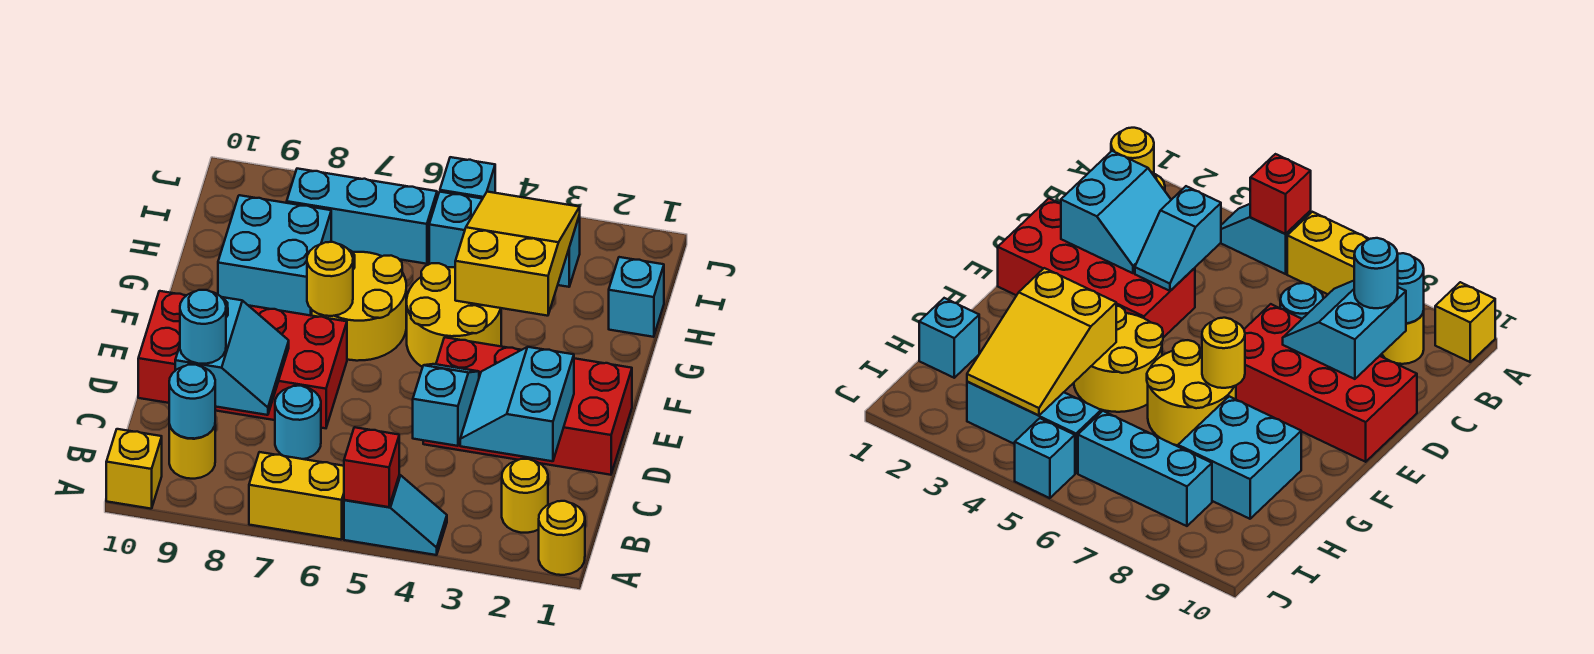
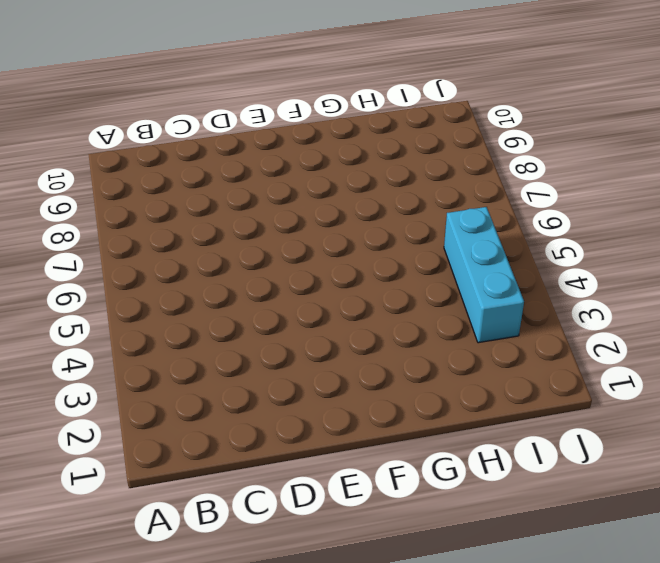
none -> yellow round brick A1 level 1
none -> cyan slope A4:A5 level 1 top 5
none -> yellow brick A6:A7 level 1

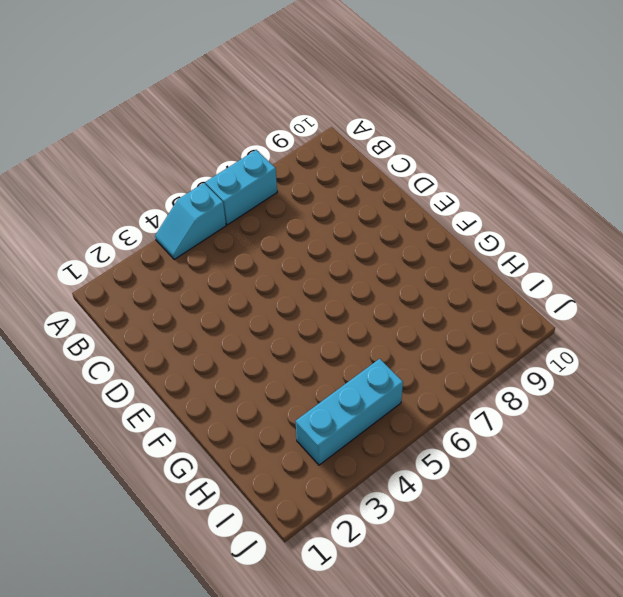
cyan brick A6:A7 level 1 -> yellow brick A6:A7 level 1
none -> yellow round brick A1 level 1
none -> yellow brick A10 level 1
none -> yellow round brick B2 level 1

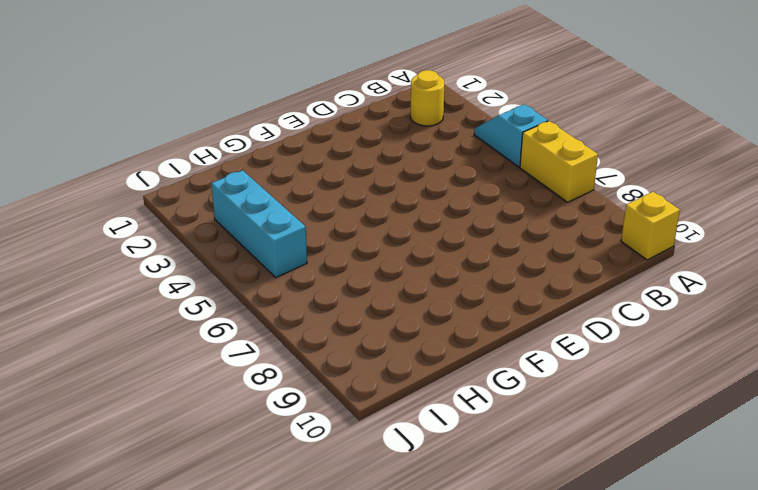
none -> yellow round brick A1 level 1
none -> yellow round brick B9 level 1
none -> cyan round brick C7 level 1

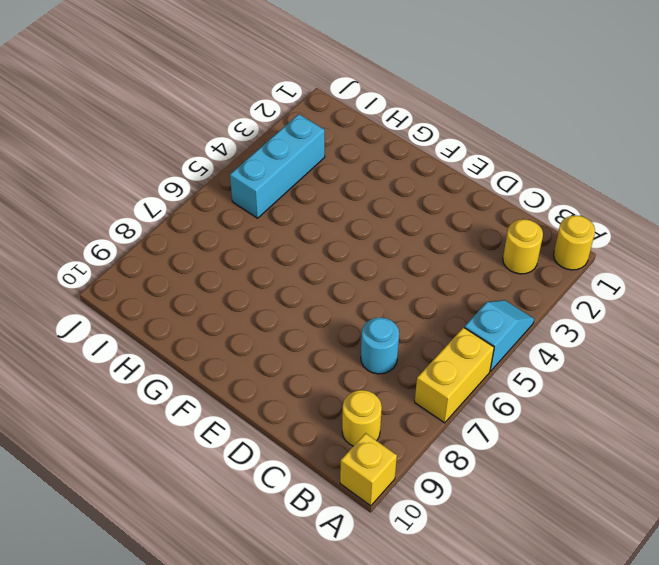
none -> red brick D1:E4 level 1
none -> red brick D7:E10 level 1
none -> yellow round brick F4:G5 level 1

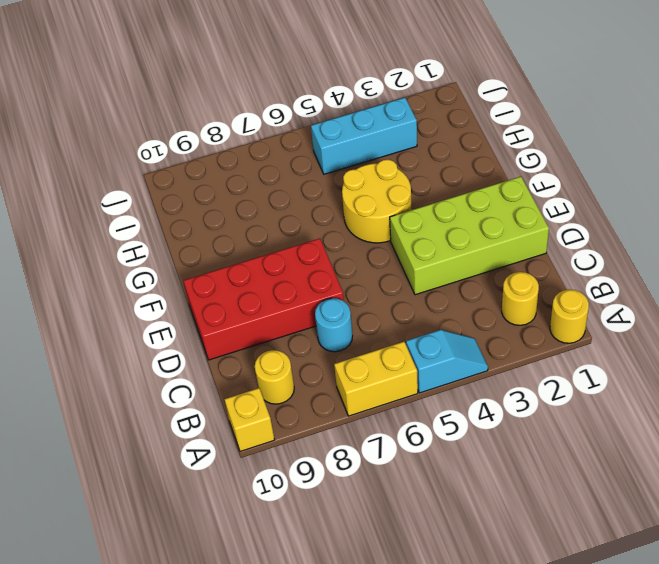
lime brick D1:E4 level 1 -> red brick D1:E4 level 1
none -> yellow round brick F6:G7 level 1
none -> cyan brick G8:H9 level 1
none -> cyan brick H1 level 1

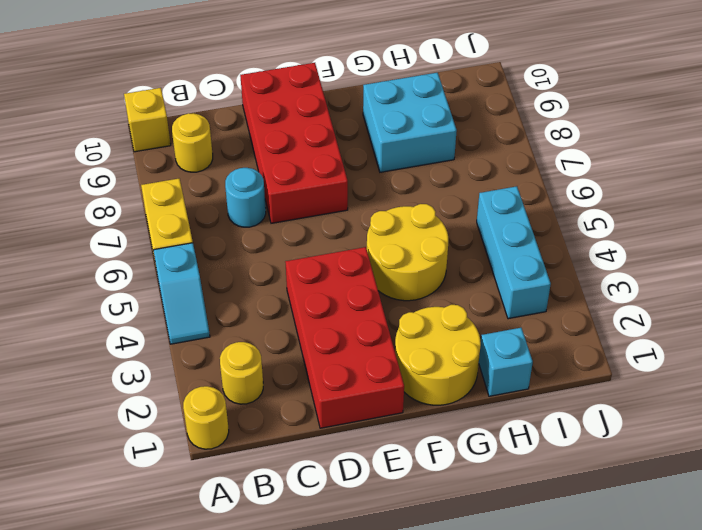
yellow round brick F1:G2 level 1 -> yellow round brick F6:G7 level 1
none -> cyan brick I6:I8 level 1
none -> cyan brick J5 level 1
none -> red brick A5 level 2

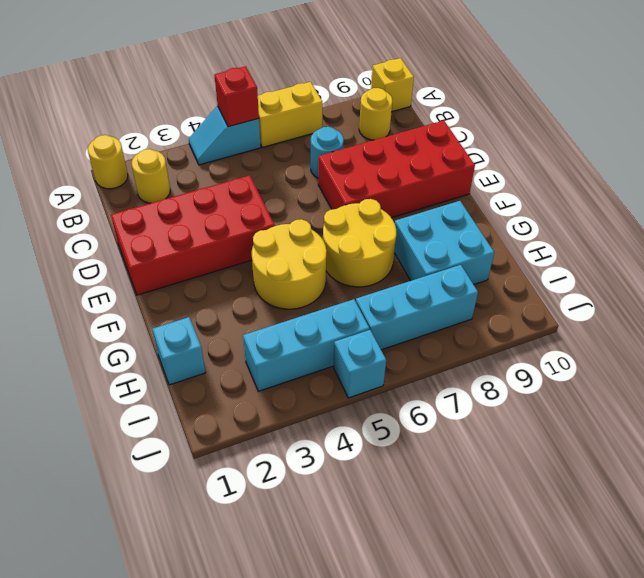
none -> cyan round brick B9 level 2
none -> cyan slope C2:D3 level 2 top 2
none -> cyan slope C4:D4 level 2 top C

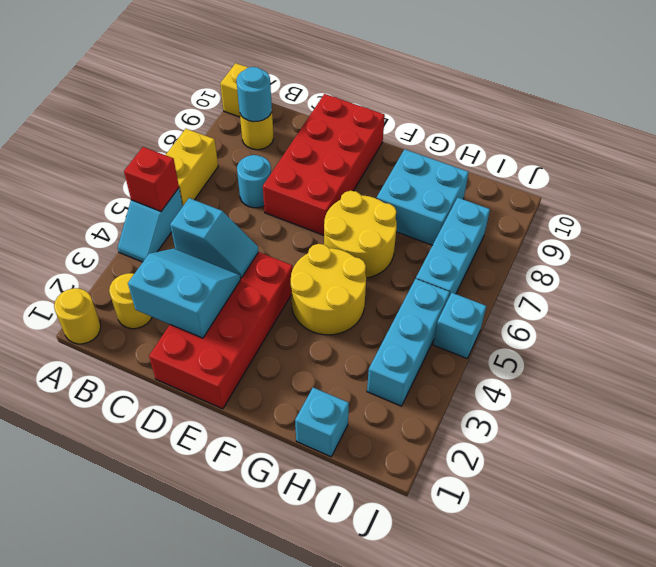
none -> cyan slope C8:D9 level 2 top 9
none -> yellow round brick F7 level 2
none -> yellow slope G3:I4 level 2 top G

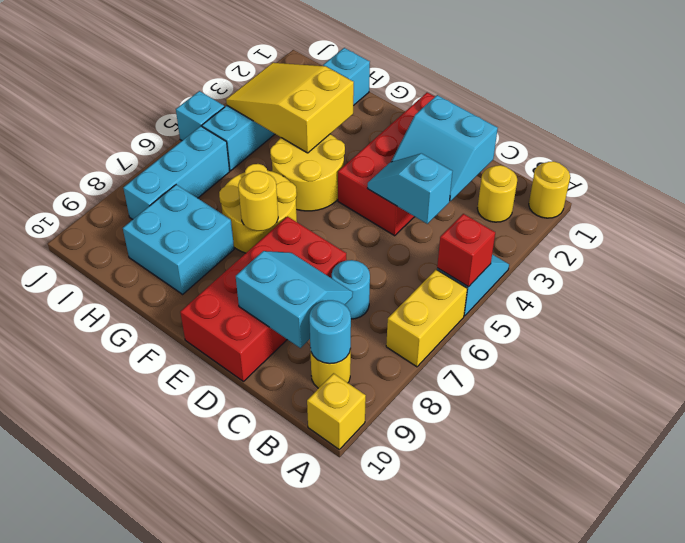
none -> cyan round brick C9 level 3

